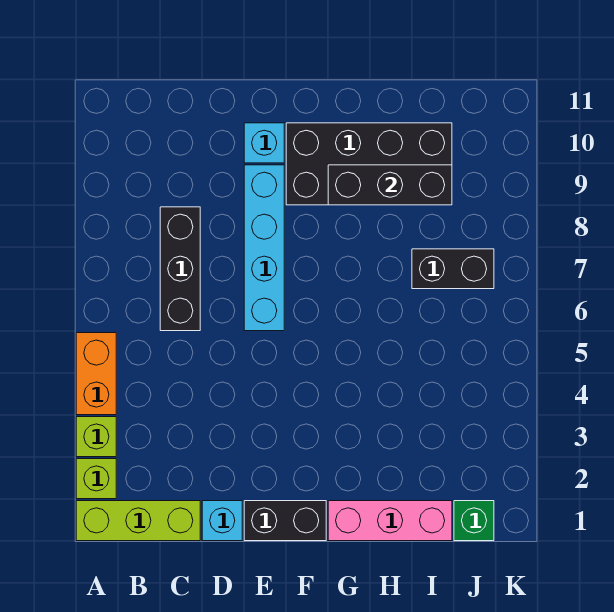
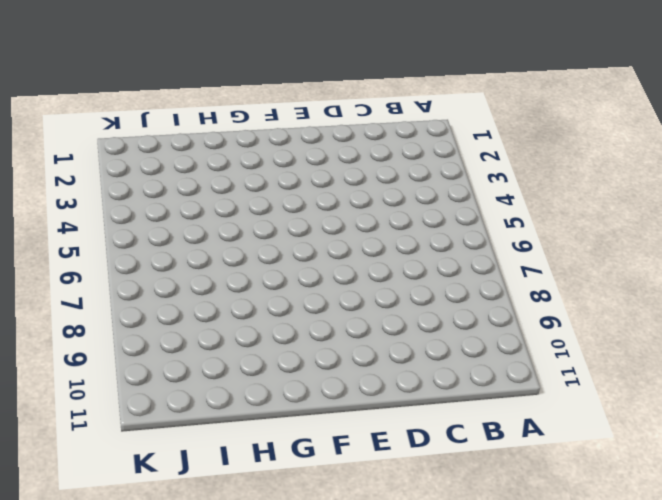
none -> lime brick A1:C1 level 1
none -> lime brick A2 level 1
none -> lime brick A3 level 1

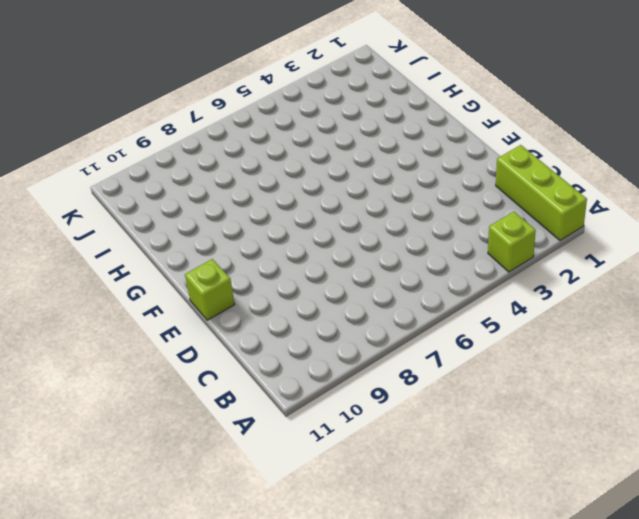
lime brick E11 level 1 -> lime brick A2 level 1
none -> orange brick A4:A5 level 1
none -> black brick C6:C8 level 1
none -> cyan brick D1 level 1

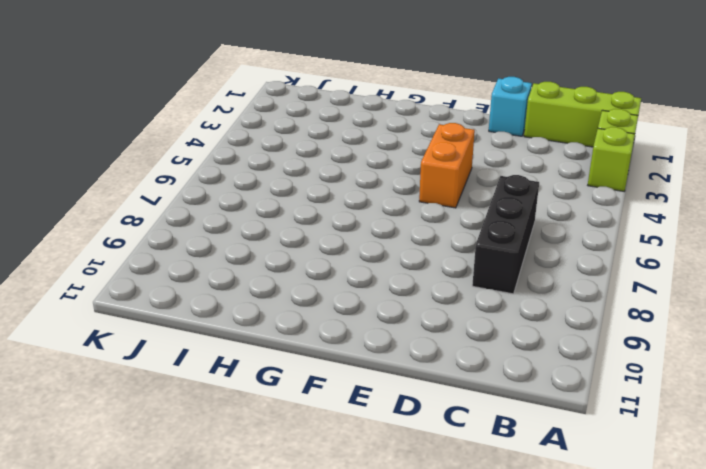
orange brick E4:E5 level 1 -> orange brick A4:A5 level 1
none -> black brick E1:F1 level 1
none -> cyan brick E6:E9 level 1
none -> cyan brick E10 level 1

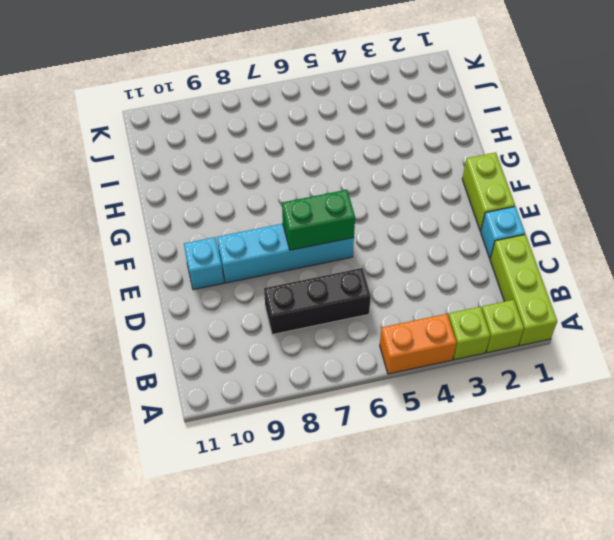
lime brick E1:F1 level 1 -> black brick E1:F1 level 1
green brick E6:E7 level 2 -> none
none -> black brick F9:I10 level 1
none -> pink brick G1:I1 level 1
none -> black brick I7:J7 level 1

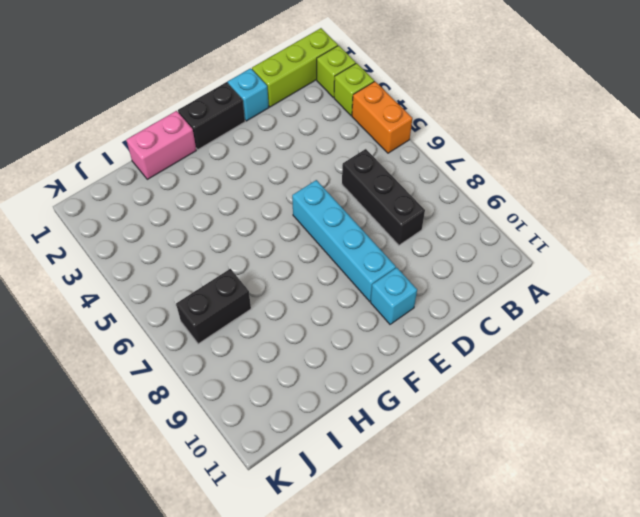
pink brick G1:H1 level 1 -> pink brick G1:I1 level 1
none -> black brick F9:I10 level 1
none -> green brick J1 level 1
none -> black brick G9:I9 level 2

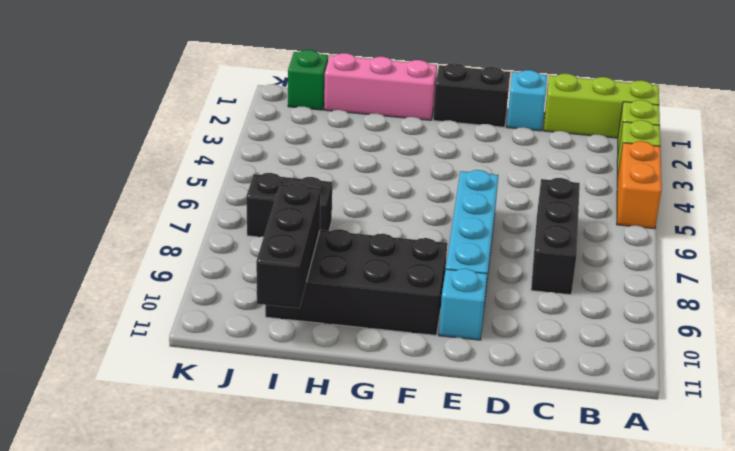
black brick I9:I11 level 2 -> black brick G9:I9 level 2

